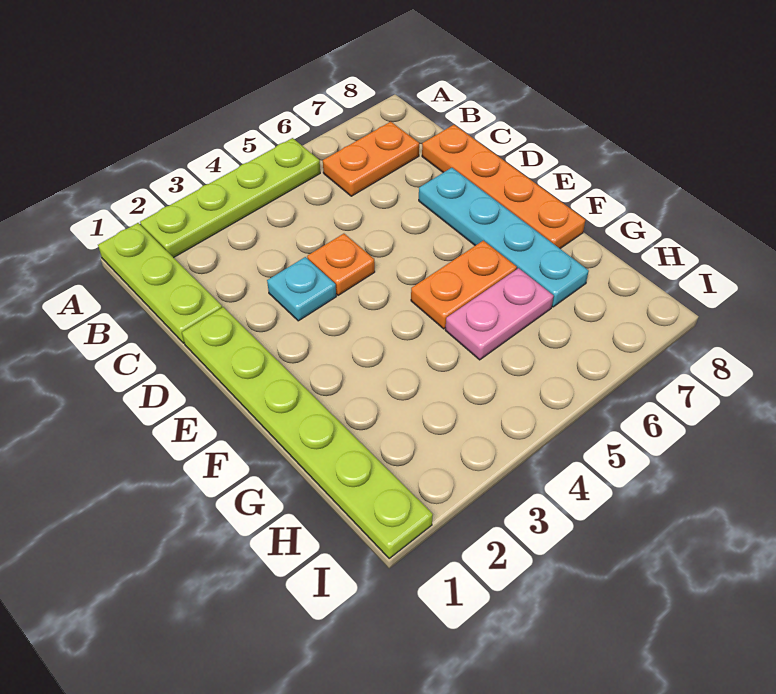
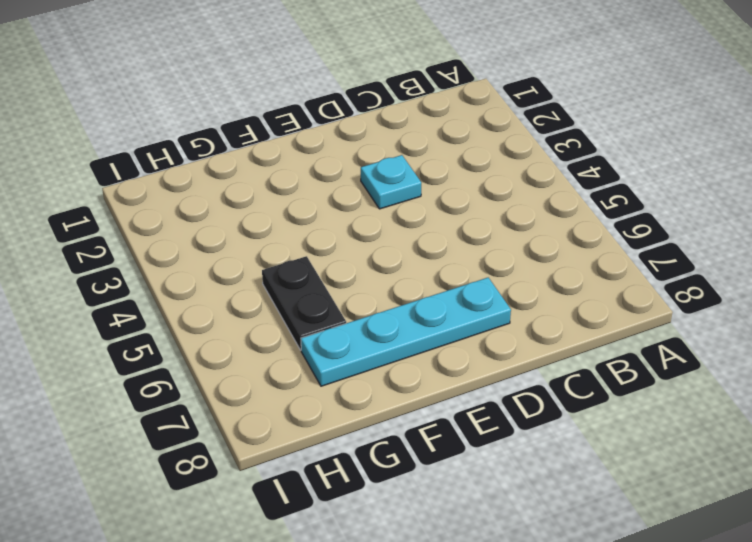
black plate G5:G6 level 1 -> pink plate G5:G6 level 1
none -> lime plate A1:C1 level 1
none -> lime plate A2:A5 level 1

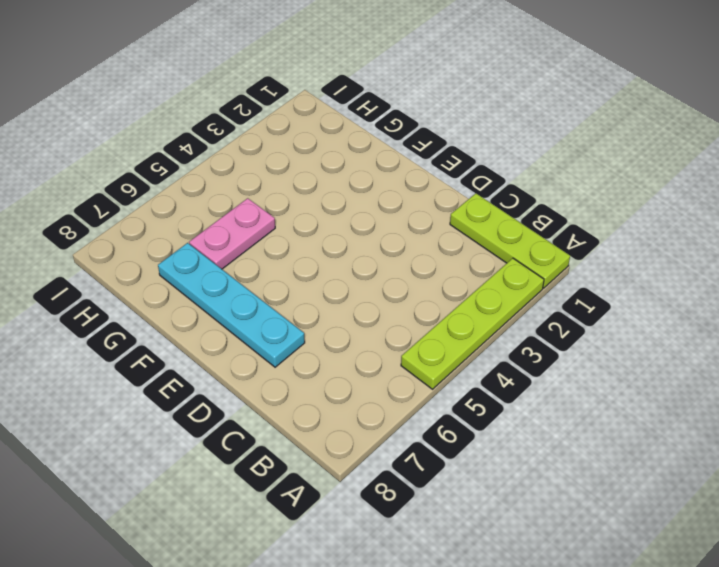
none -> orange plate B6:B7 level 1
none -> orange plate C8:F8 level 1

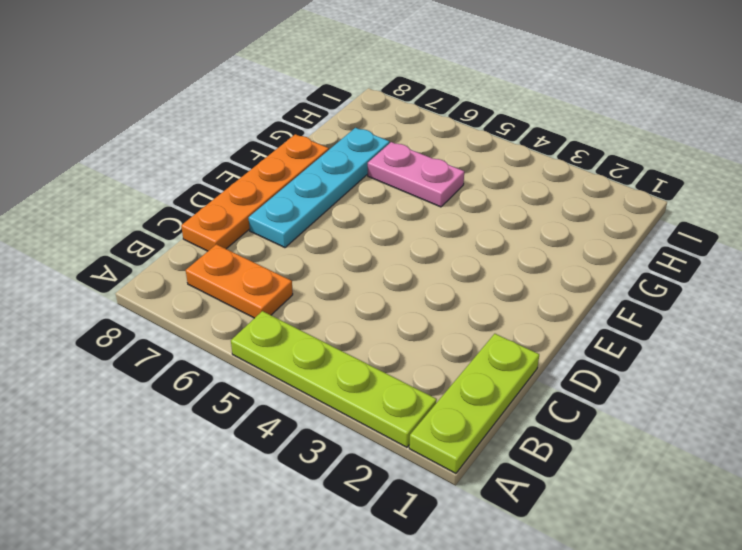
none -> lime plate D1:I1 level 1
none -> cyan plate D3 level 1

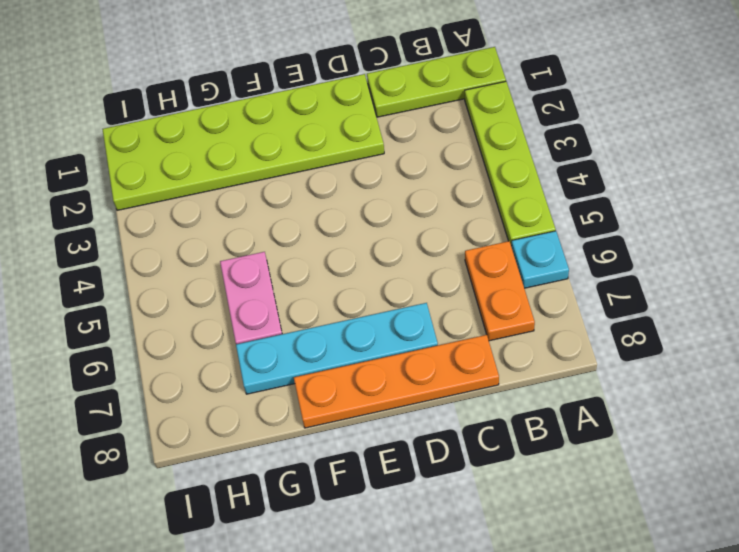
cyan plate A6 level 1 -> cyan plate D3 level 1
lime plate D1:I2 level 1 -> lime plate D1:I1 level 1
none -> orange plate D4 level 1
none -> orange plate F5:F6 level 1

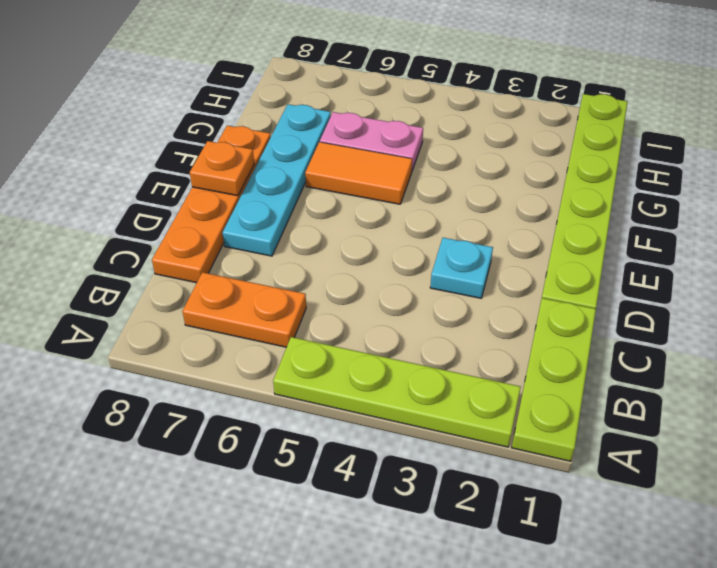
orange plate E8 level 2 -> orange plate D4 level 1
orange tile F5:F6 level 1 -> orange plate F5:F6 level 1

